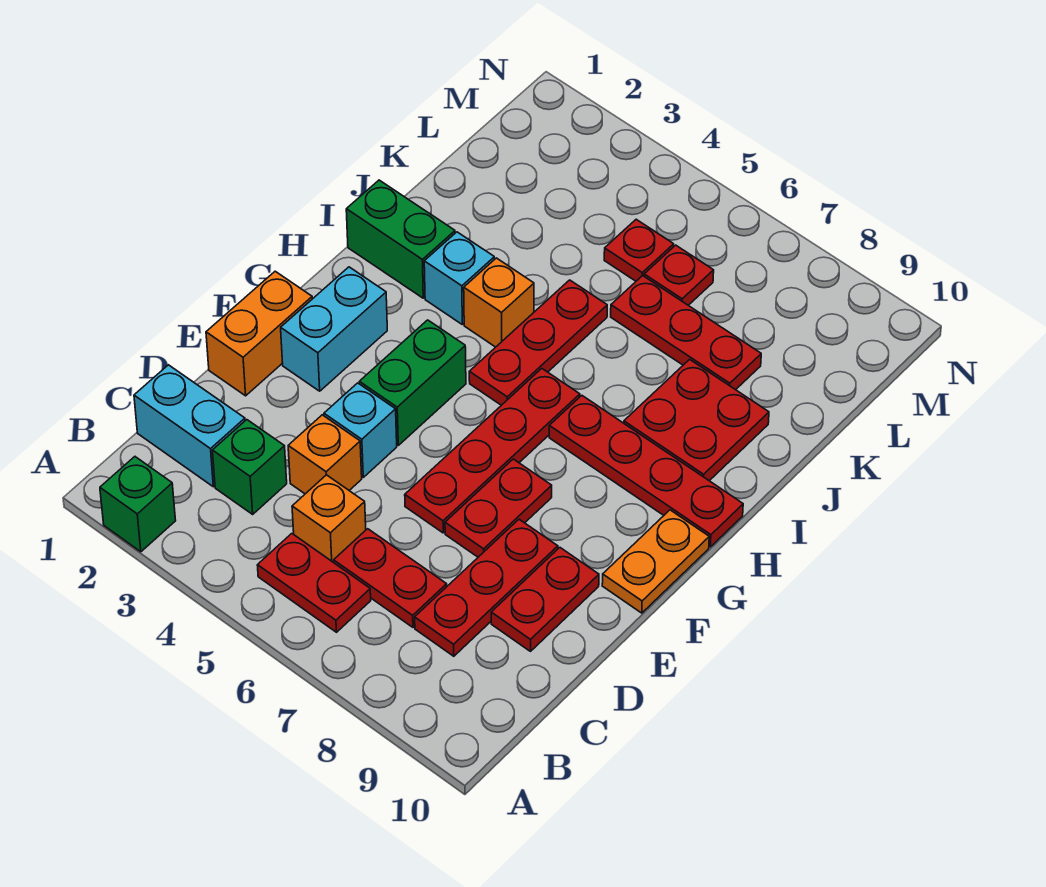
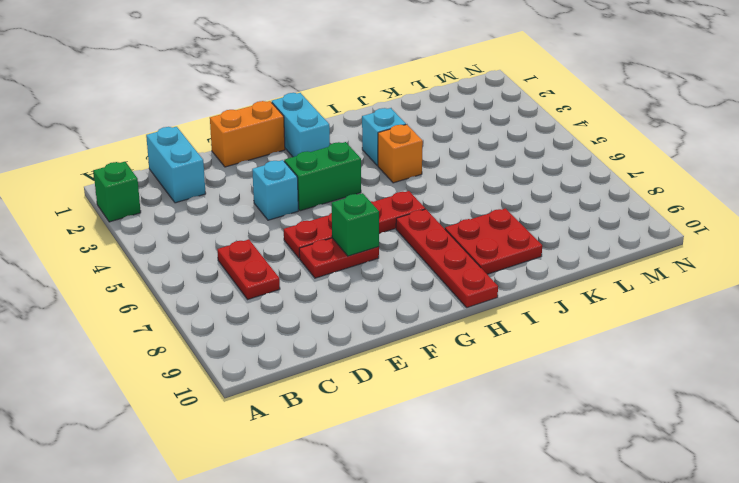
green brick F7 level 2 -> green brick C3 level 1
cyan brick G1:G2 level 1 -> cyan brick F2:G2 level 1
none -> red plate B5:B6 level 1
none -> orange brick C5 level 1
none -> red plate C8:E8 level 1

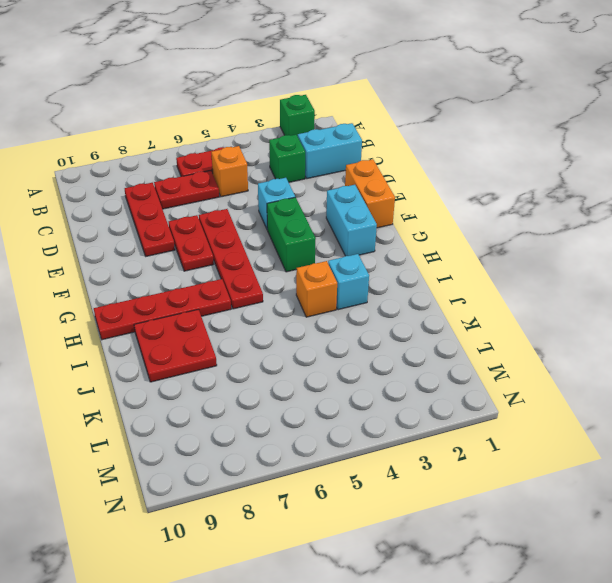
none -> orange brick D4 level 1
none -> red plate D9:E9 level 1
none -> orange plate F10:G10 level 1

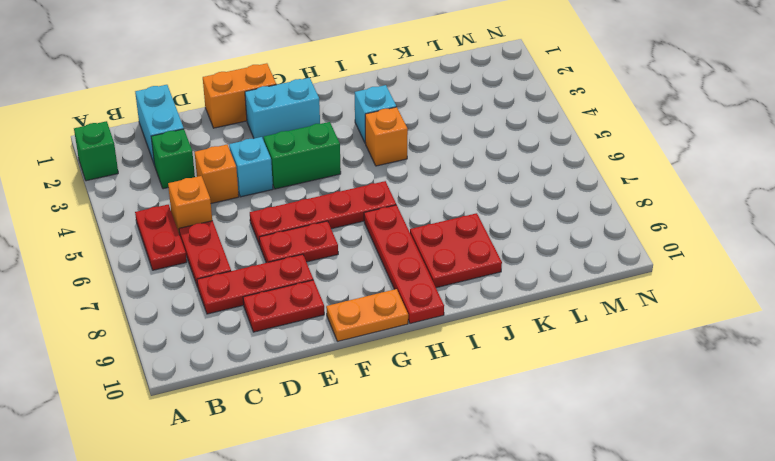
none -> red plate H5:J5 level 1
none -> green brick I1:I2 level 1
none -> red plate K6:K8 level 1

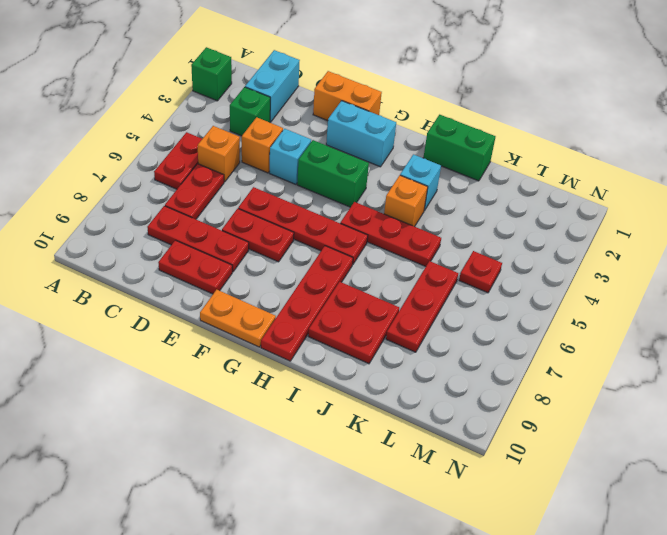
green brick I1:J1 level 1 -> green brick I1:I2 level 1
none -> red plate L6 level 1

